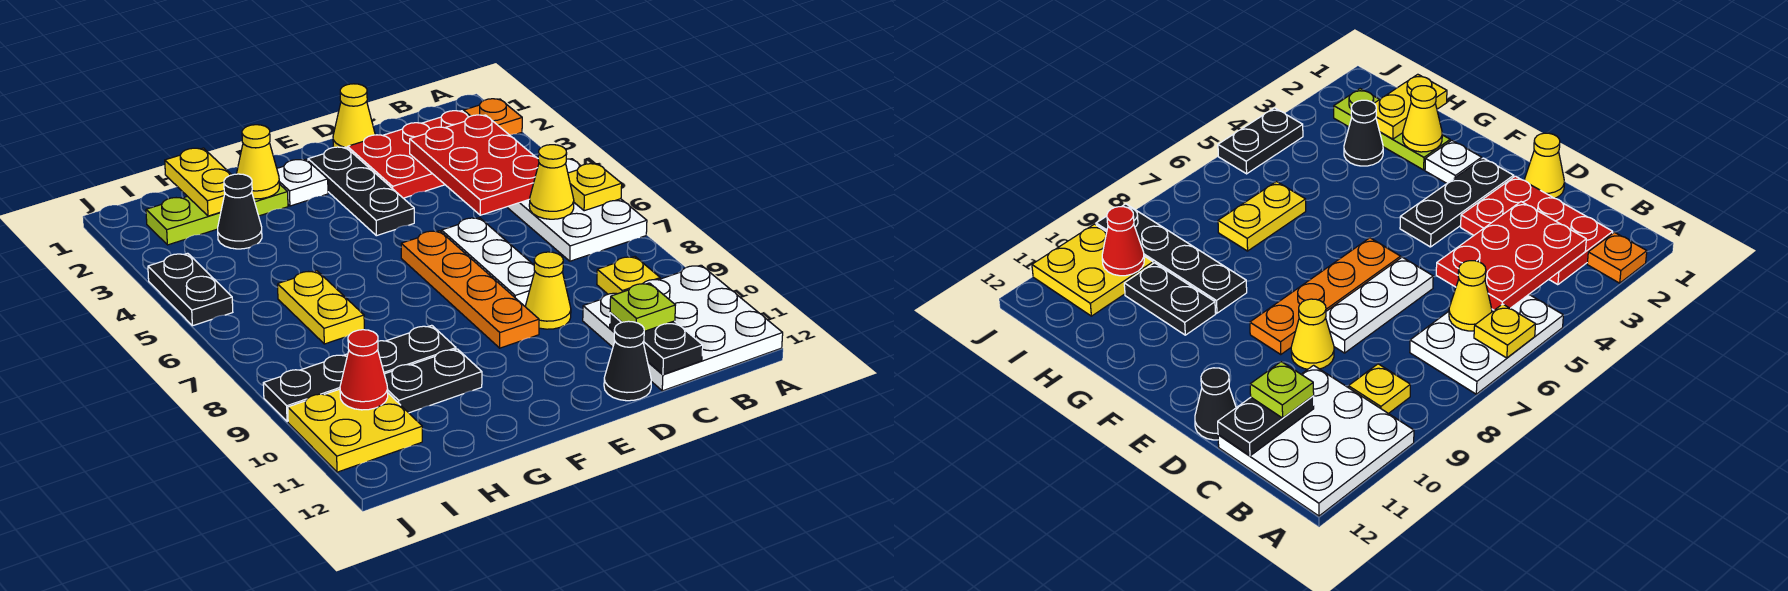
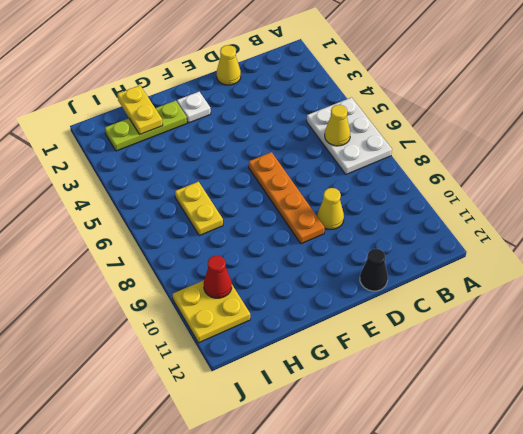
none -> orange plate A2 level 1
none -> white plate A10:C12 level 1
none -> red plate B2:D3 level 1

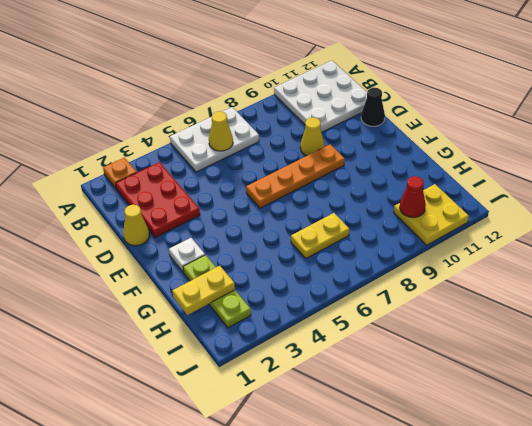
none -> yellow plate B9 level 1
none -> white plate D6:D8 level 1
none -> black plate E2:E4 level 1

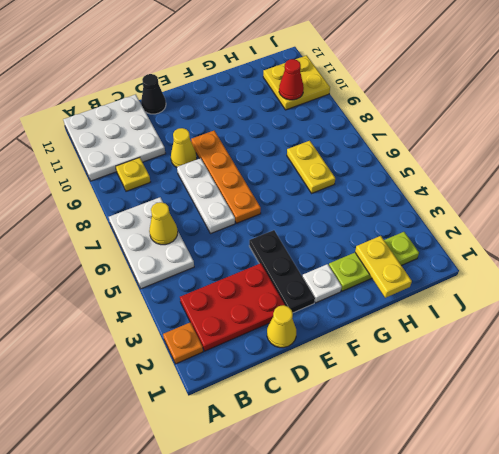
none -> black plate G9:J9 level 1
none -> black plate G10:H10 level 1
none -> black cone H3 level 1

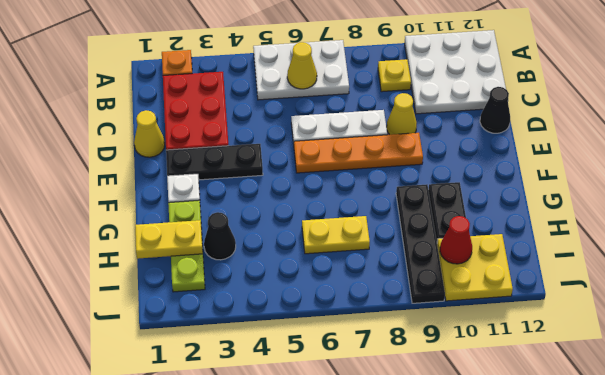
none -> black plate J4:J5 level 1
none -> yellow plate A6 level 2
none -> red plate B3:C5 level 2

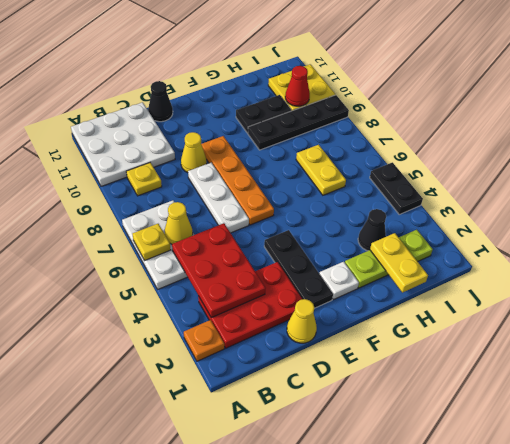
none -> black plate C11:C12 level 2
none -> yellow cone G2 level 2
none -> lime plate C11 level 3

